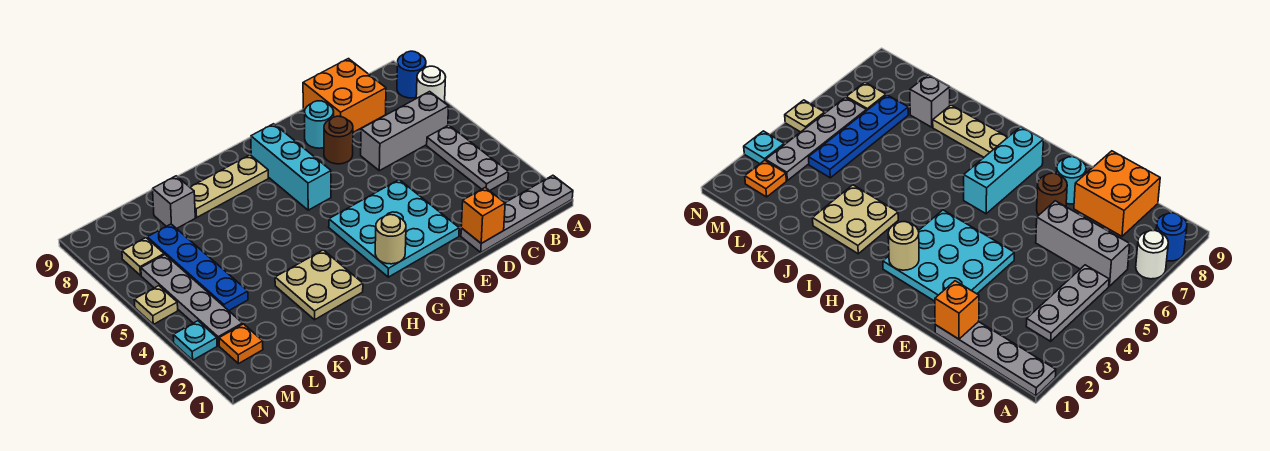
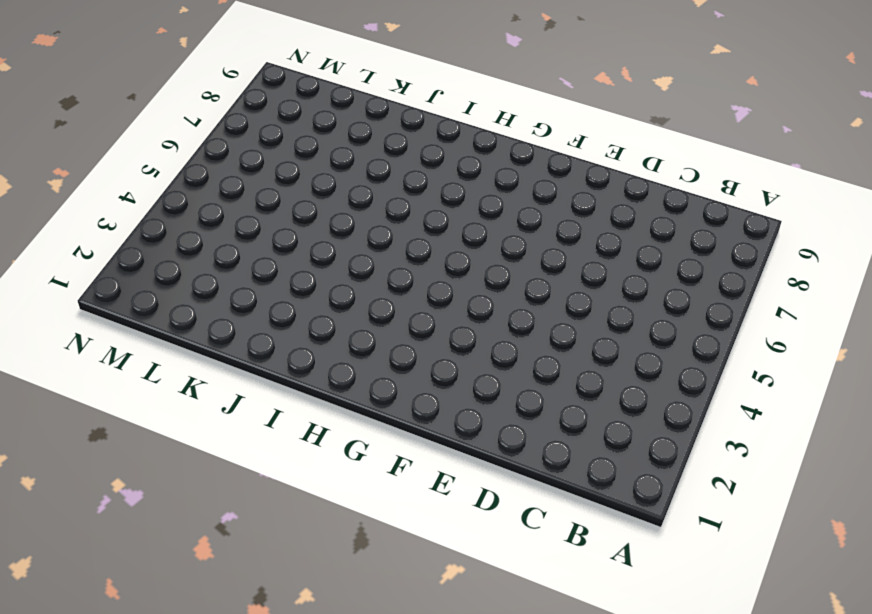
none -> grey plate A1:D1 level 1
none -> white round brick A7 level 1
none -> blue round brick A8 level 1

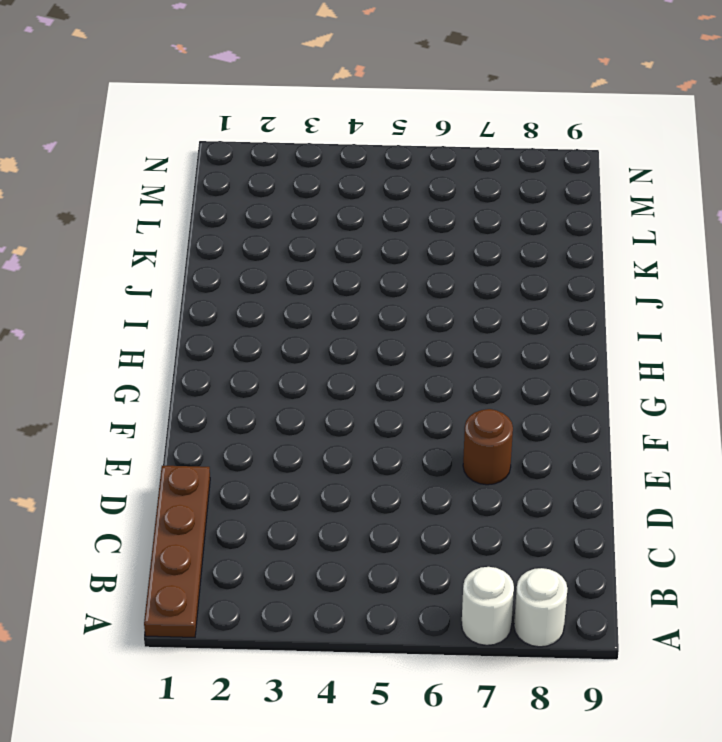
brown plate A1:D1 level 1 -> grey plate A1:D1 level 1
white round brick A8 level 1 -> blue round brick A8 level 1
none -> grey plate B3:B5 level 1
none -> grey brick B6:D6 level 1
none -> orange brick C8:D9 level 1

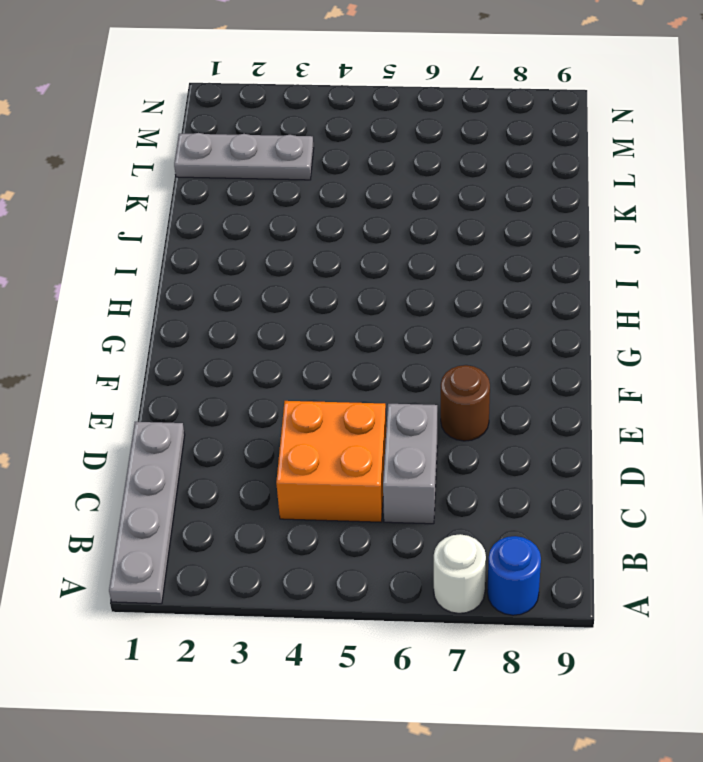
orange brick C4:D5 level 1 -> orange brick C8:D9 level 1
grey brick C6:D6 level 1 -> grey brick B6:D6 level 1
grey plate L1:L3 level 1 -> grey plate B3:B5 level 1
none -> cyan plate E2:G4 level 1
none -> cyan round brick E8 level 1
none -> cyan brick G6:G8 level 1

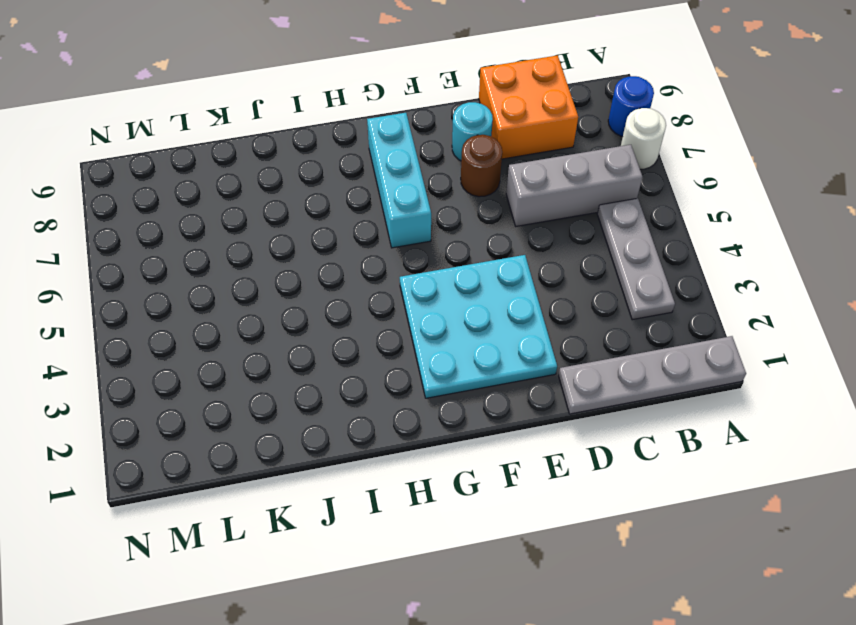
none -> tan plate H8:J8 level 1
none -> tan plate I2:J3 level 1
none -> grey brick K8 level 1

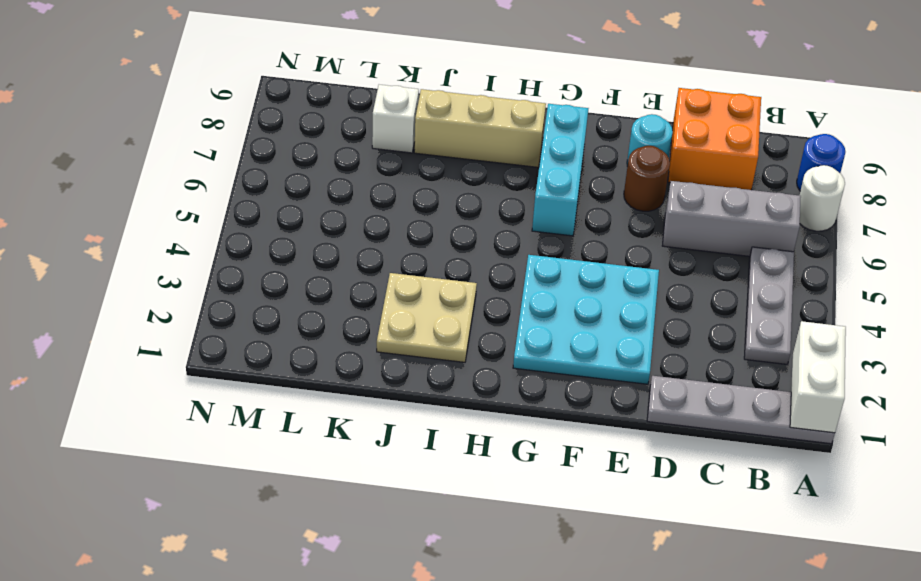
white brick A1:A2 level 2 -> none
tan brick H8:J8 level 1 -> tan plate H8:J8 level 1
white brick K8 level 1 -> grey brick K8 level 1
none -> blue plate L4:L7 level 1
none -> orange plate M2 level 1
none -> grey plate M3:M6 level 1

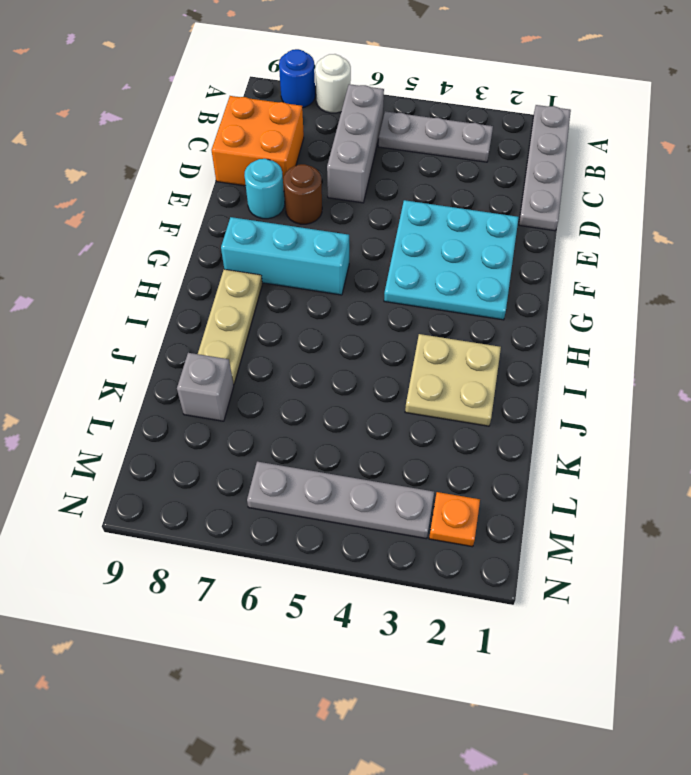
none -> blue plate L4:L7 level 1
none -> tan plate M7 level 1
none -> cyan plate N3 level 1

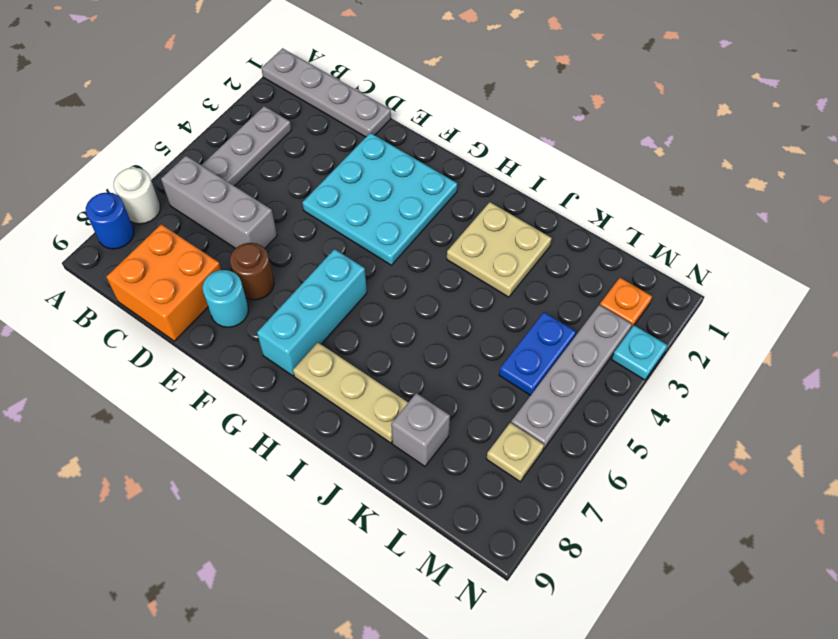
blue plate L4:L5 level 1 -> blue plate L4:L7 level 1
none -> tan plate N5 level 1
none -> orange brick D1 level 2
none -> tan round brick G2 level 2

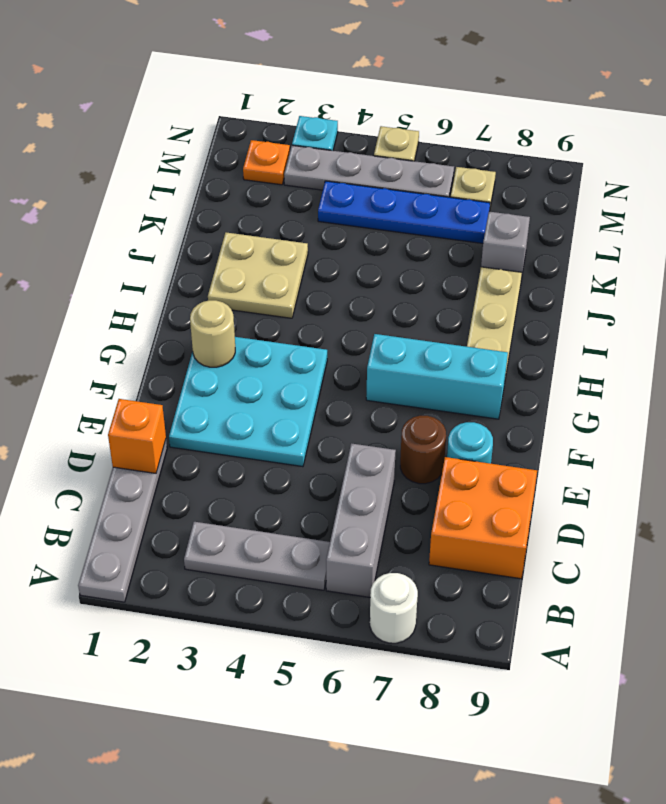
none -> blue round brick A8 level 1

